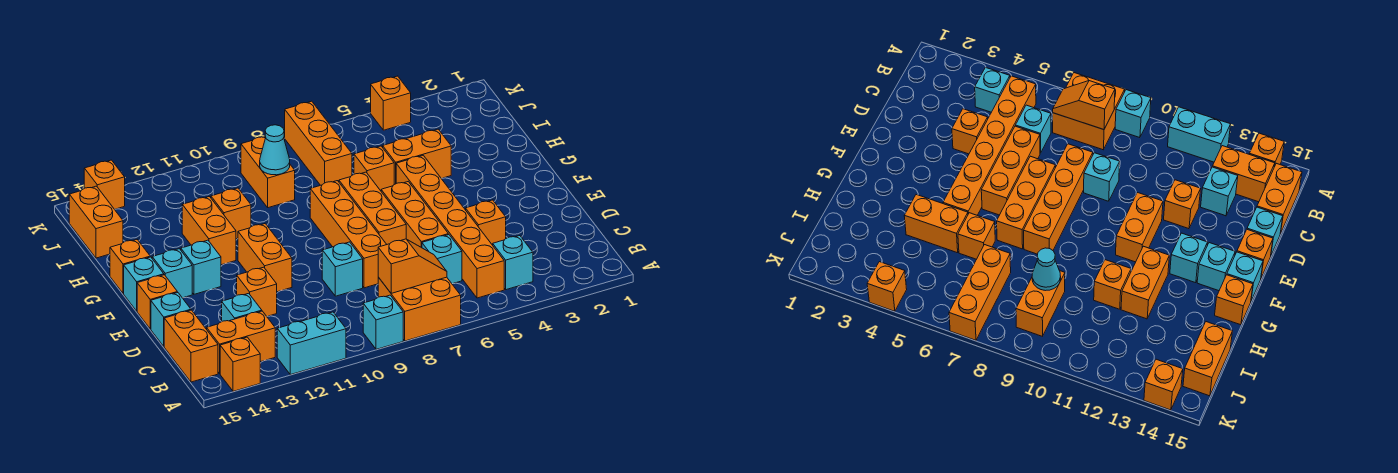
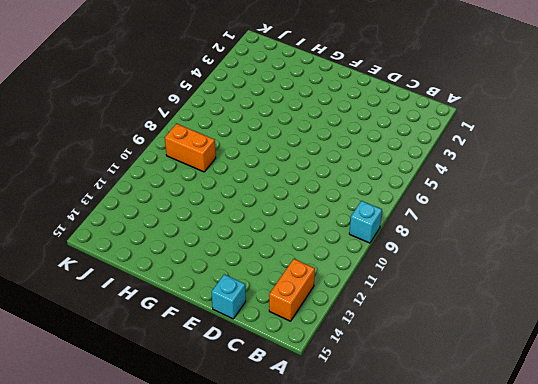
none -> orange brick A7:B8 level 1
none -> cyan brick A11:A12 level 1
none -> orange brick A14 level 1
none -> cyan brick B4 level 1

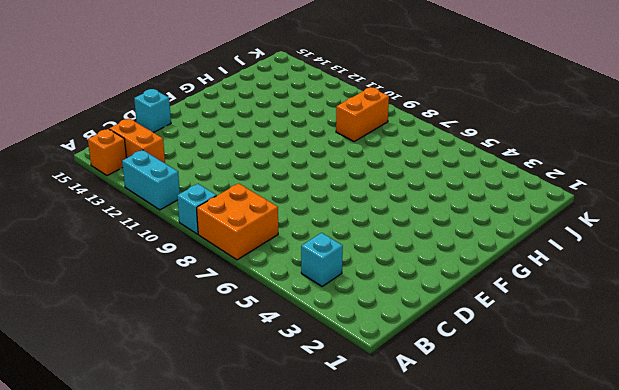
none -> orange brick B5:G5 level 1
none -> orange brick B15:C15 level 1
none -> cyan brick C6 level 1
none -> cyan brick C13 level 1

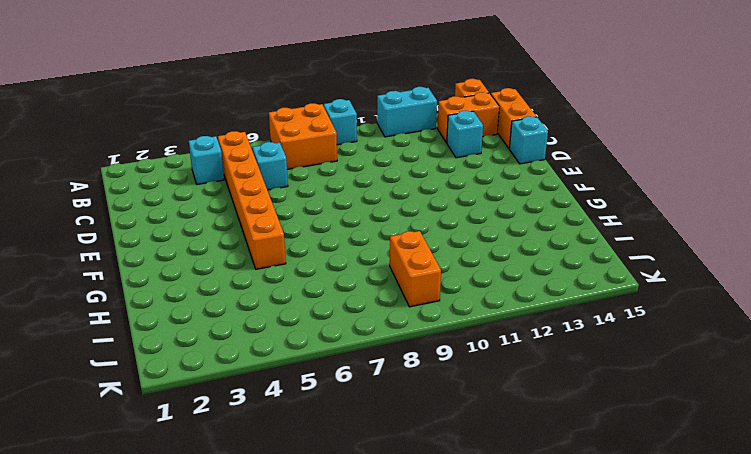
none -> orange brick D4 level 1
none -> orange brick D6:F6 level 1
none -> orange brick D8:G8 level 1
none -> cyan brick D9 level 1

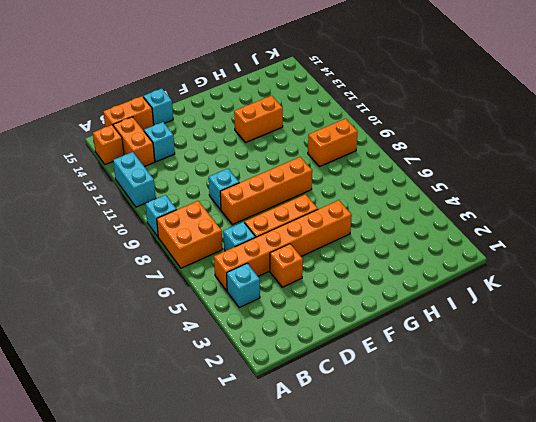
none -> orange brick D12 level 1
none -> orange brick E7:G7 level 1
none -> orange brick E11:F11 level 1
none -> orange brick E15 level 1

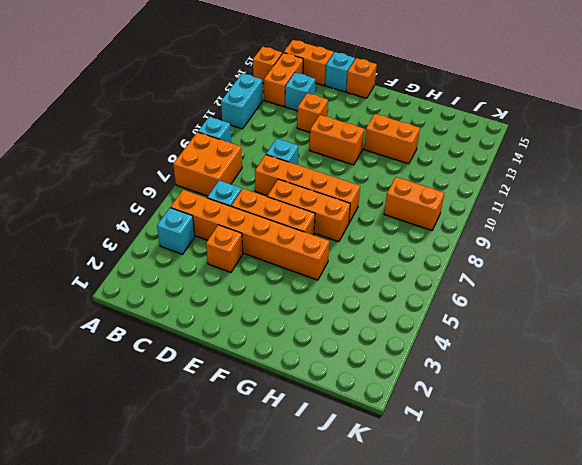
none -> cyan brick F13 level 1
none -> cyan brick F14 level 1
none -> cyan brick F15 level 1
none -> orange brick G15 level 1

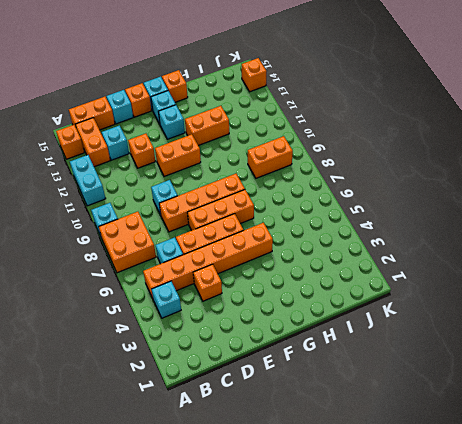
none -> orange brick H4:H5 level 1
none -> orange brick H6 level 1
none -> orange brick H11 level 1
none -> orange brick I7:K7 level 1

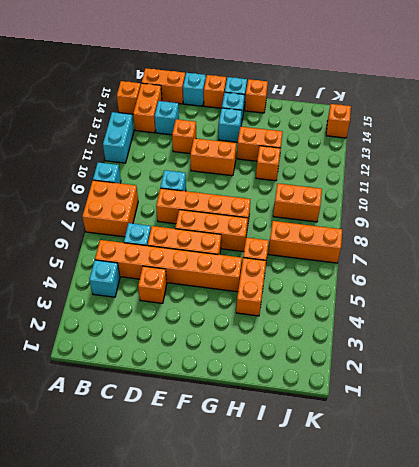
none -> orange brick I15:J15 level 1
none -> orange brick K4 level 1
none -> orange slope B7:B8 level 2 top 8
none -> cyan cone I9 level 2

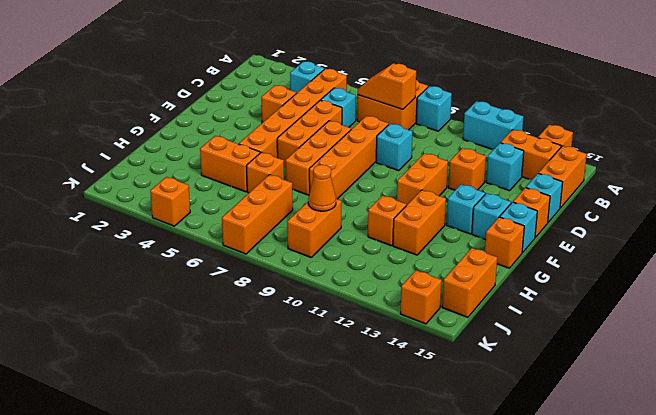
orange cone I9 level 2 -> cyan cone I9 level 2

